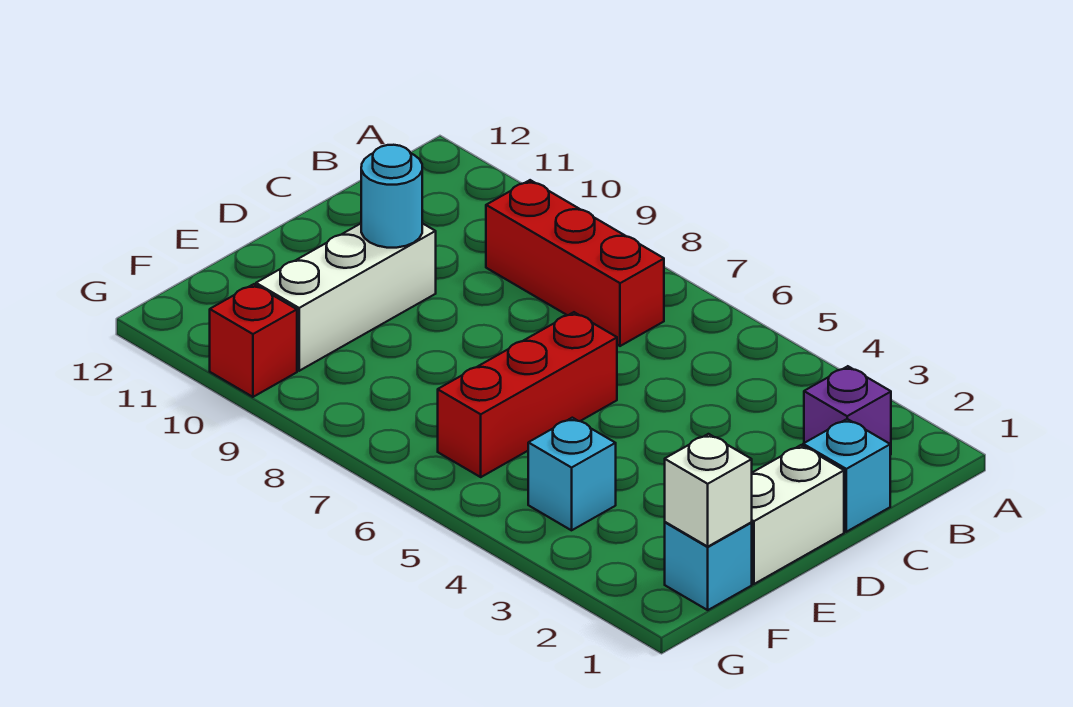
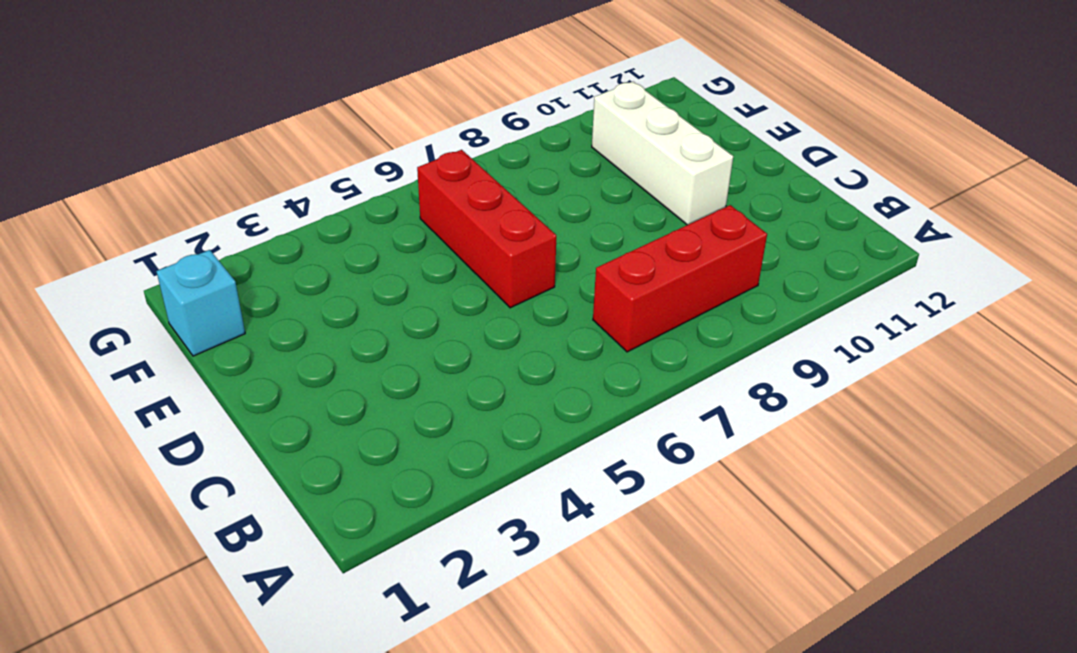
none -> purple brick B2 level 1
none -> cyan brick C1 level 1

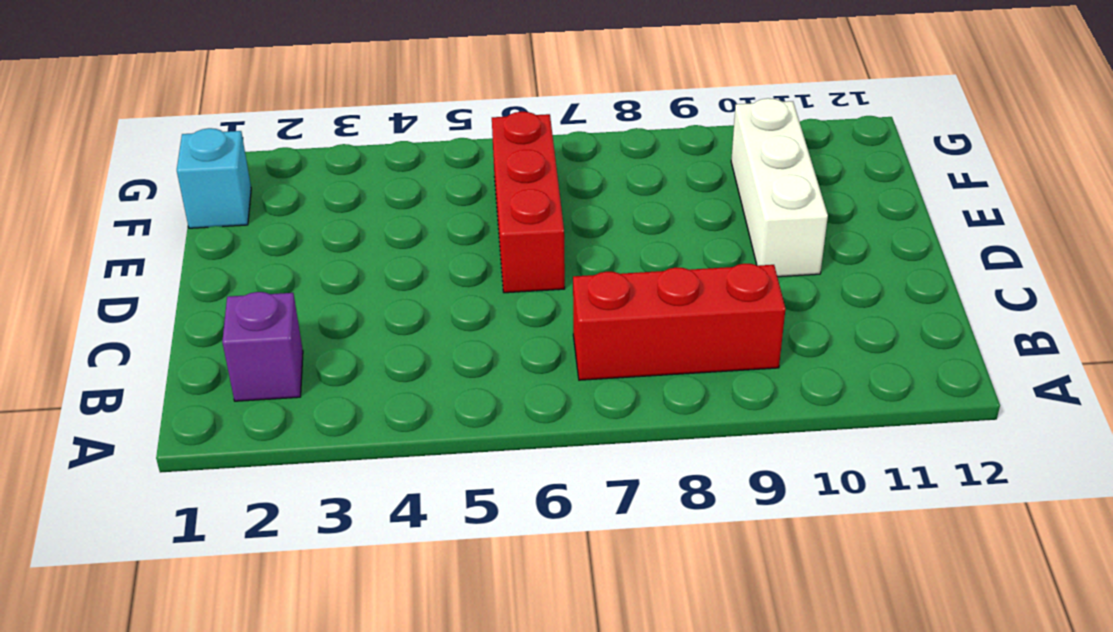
none -> cyan brick C1 level 1
none -> white brick D1:E1 level 1

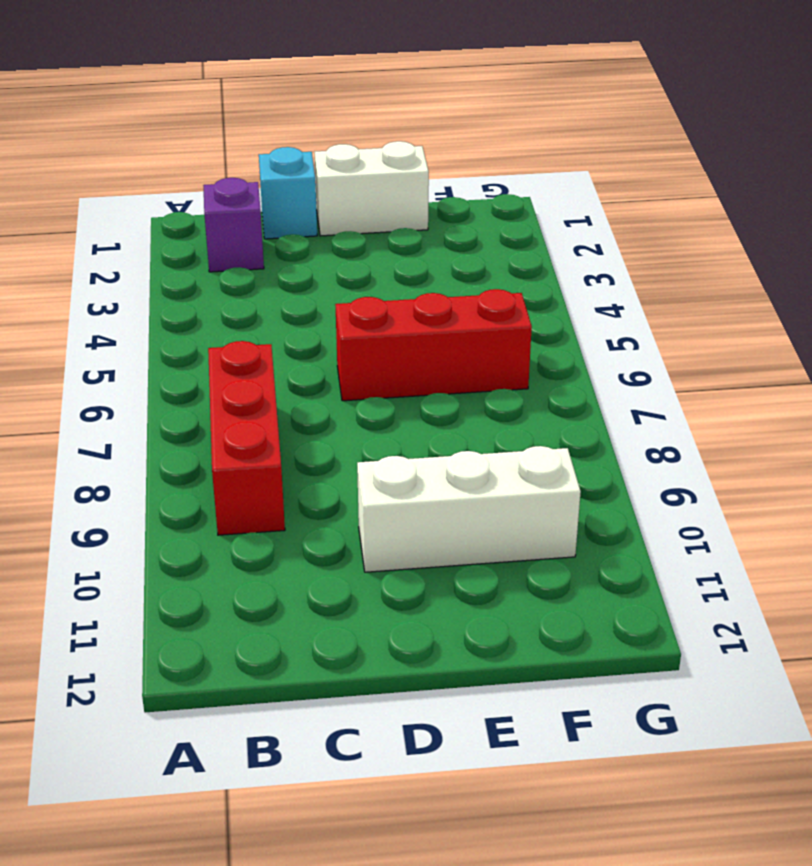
none -> cyan brick F1 level 1
none -> cyan brick F4 level 1

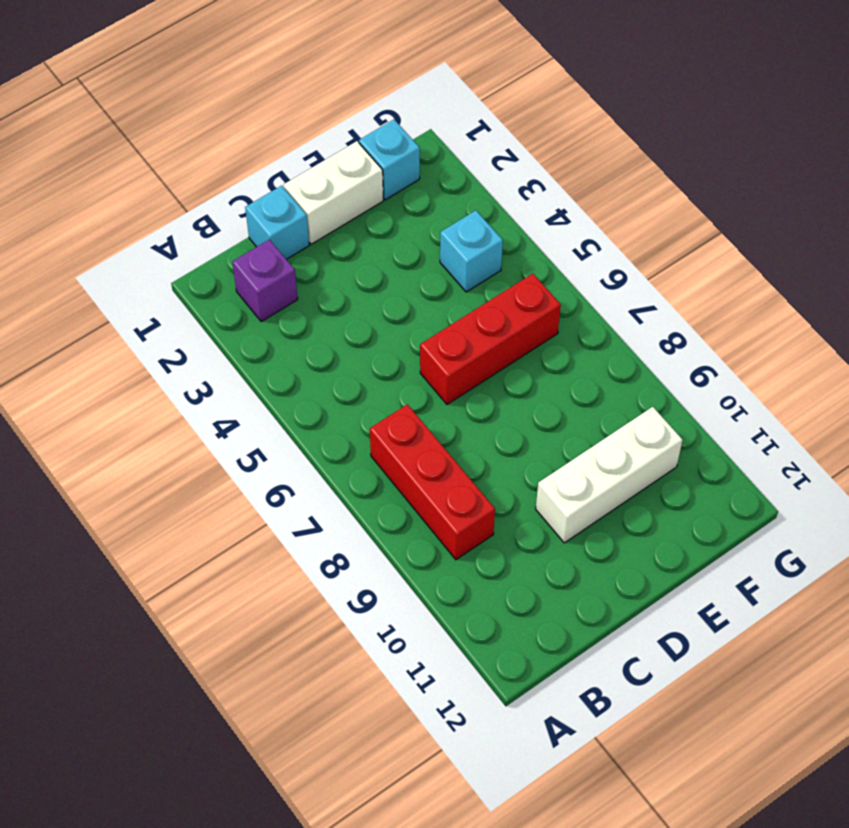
none -> red brick G10 level 1
none -> cyan round brick D10 level 2

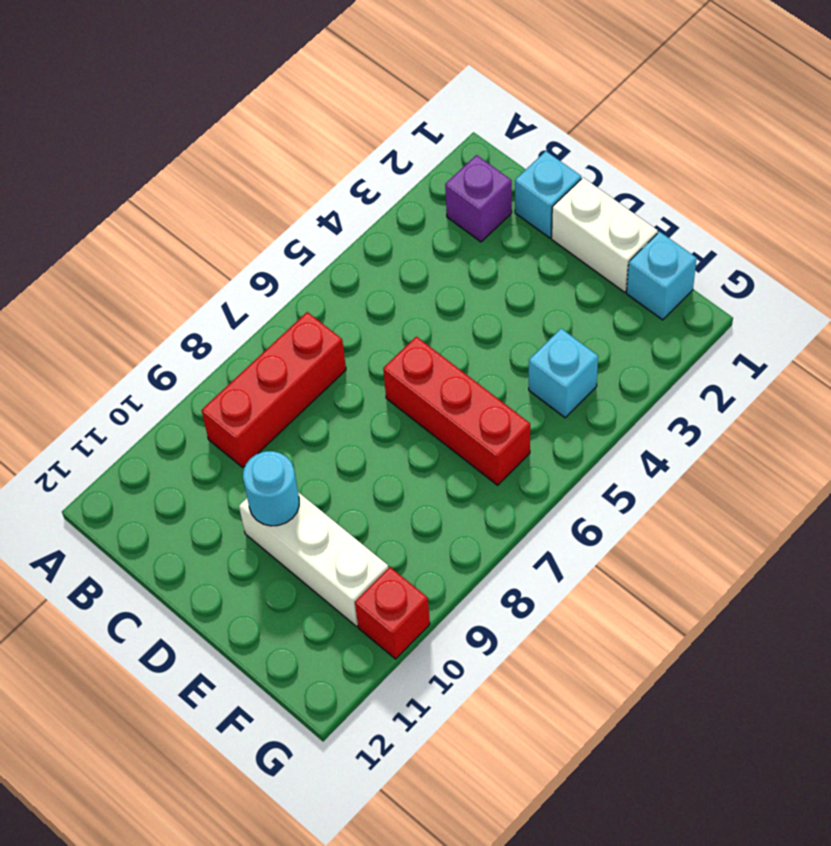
none -> white brick F1 level 2

